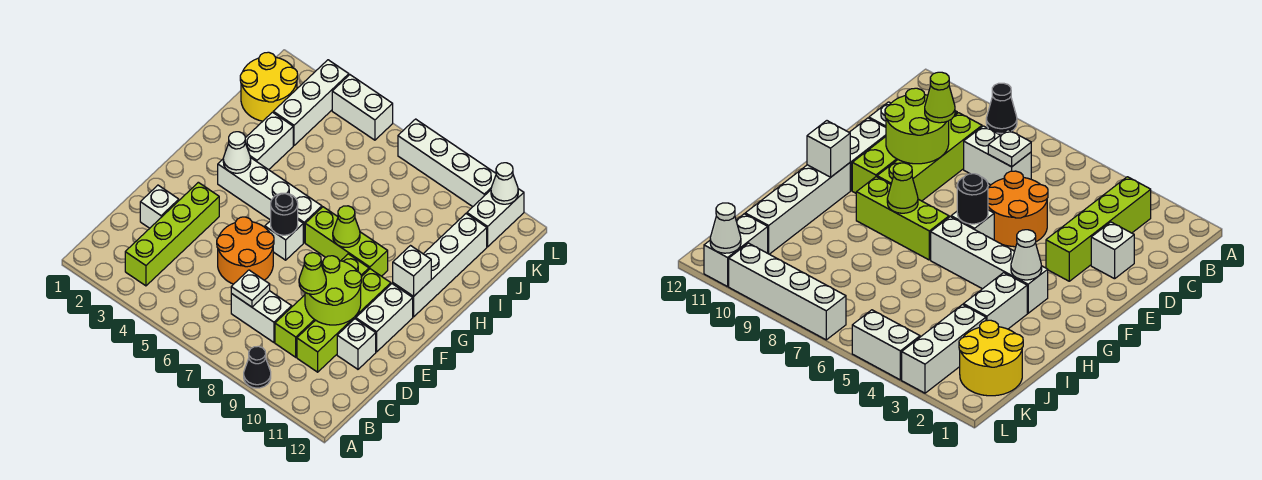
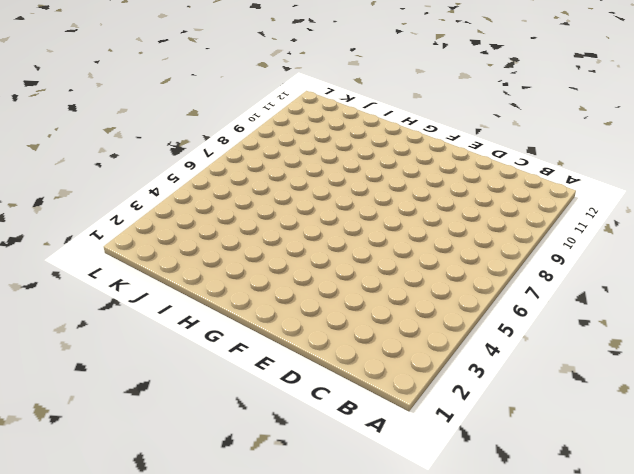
none -> black cone A9 level 1
none -> lime brick B3:E3 level 1
none -> white brick C7:C8 level 1

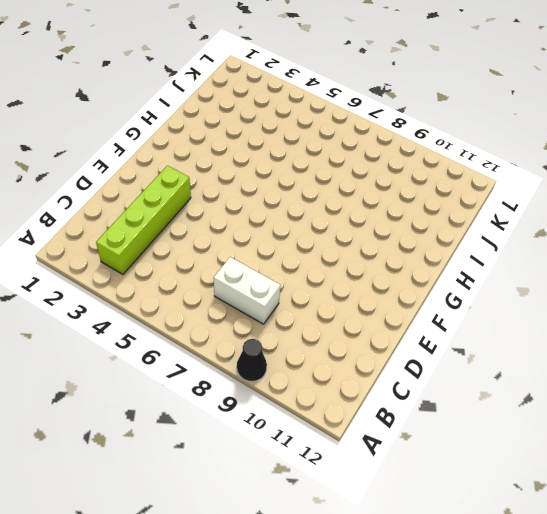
none -> lime brick C9:F9 level 1
none -> lime brick C10:F10 level 1
none -> white brick D2 level 1

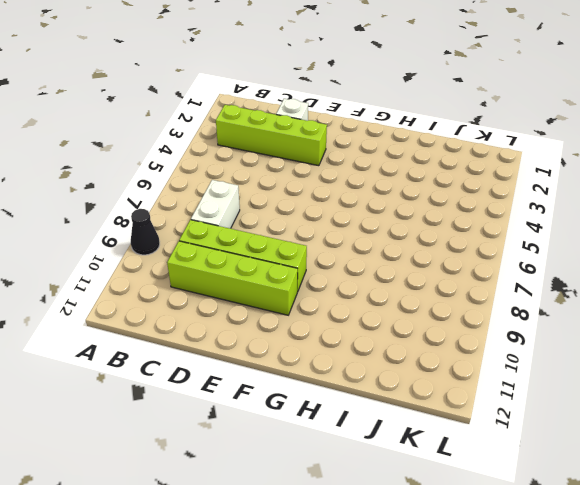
none -> orange round brick D5:E6 level 1
none -> white brick D11 level 1
none -> white brick E11:F11 level 1

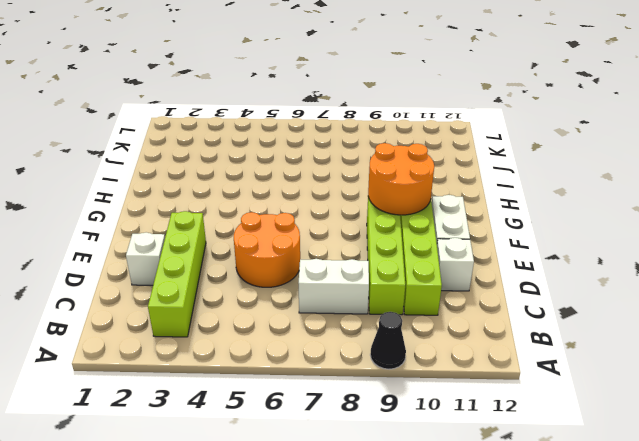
orange round brick F9:G10 level 2 -> none
none -> white brick F6 level 1
none -> white brick G3:G6 level 1
none -> lime brick G7:G9 level 1

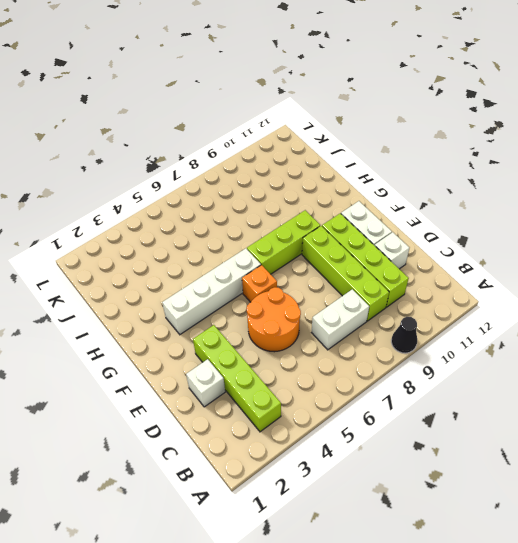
orange brick F6 level 1 -> white brick F6 level 1
none -> white brick G11:J11 level 1
none -> white brick H3:I3 level 1
none -> yellow round brick J1:K2 level 1

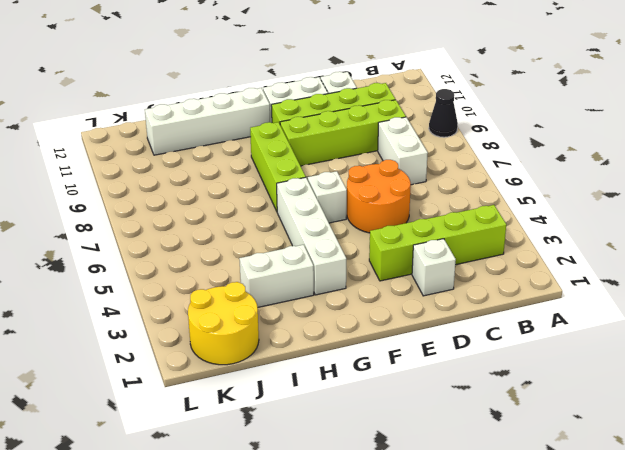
none -> white brick J3:L3 level 1
none -> white brick K11:L11 level 1
none -> white brick L4:L5 level 1

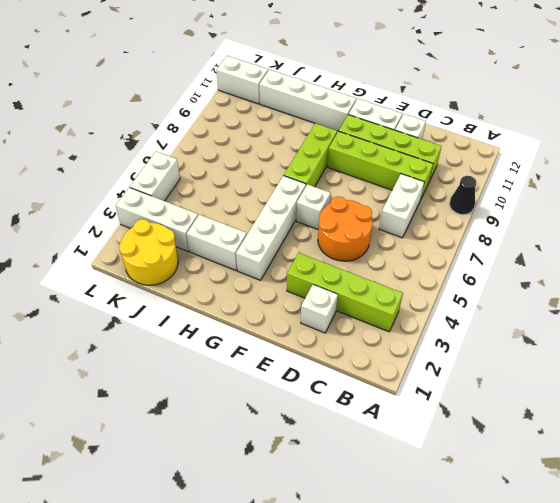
none -> white brick L7:L10 level 1
none -> white plate C7 level 2
none -> lime round brick D9:E10 level 2

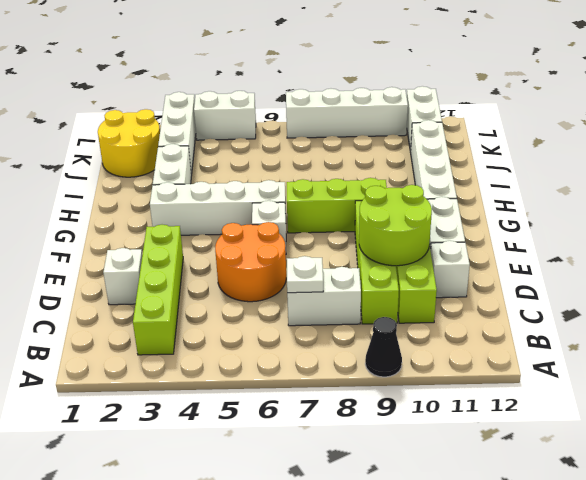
none -> black round brick F6 level 2
none -> white cone G3 level 2
none -> lime cone G8 level 2

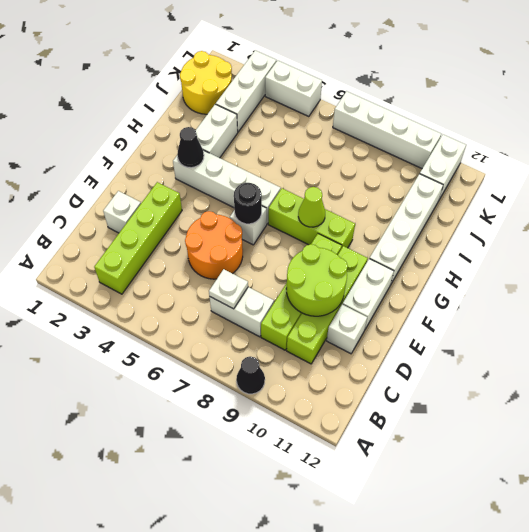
black cone G3 level 2 -> white cone G3 level 2
none -> white brick G11 level 2
none -> white cone L11 level 2
none -> lime cone D9 level 3

